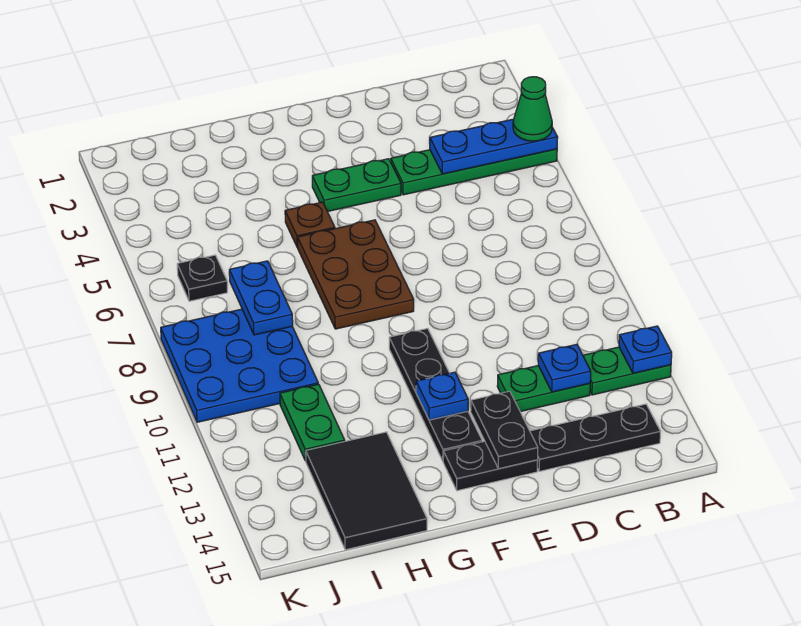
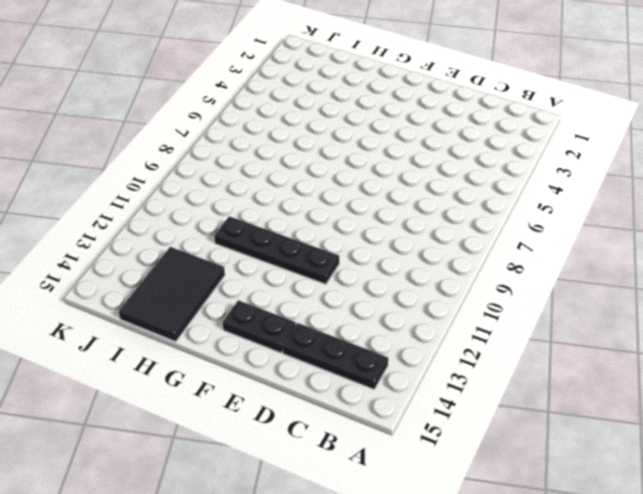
black plate E11:H11 level 1 -> black plate F10:F13 level 1
none -> green plate A4:D4 level 1
none -> green plate A12:B12 level 1
none -> green plate C12:D12 level 1

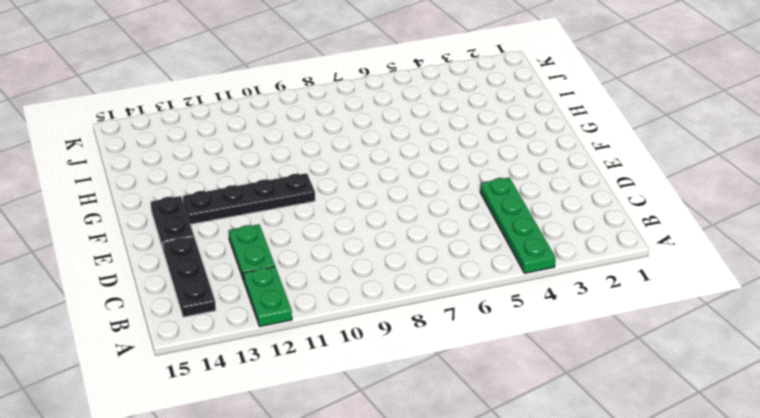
none -> green plate E4:F4 level 1
none -> brown plate F6:G8 level 1
none -> brown plate G5 level 1

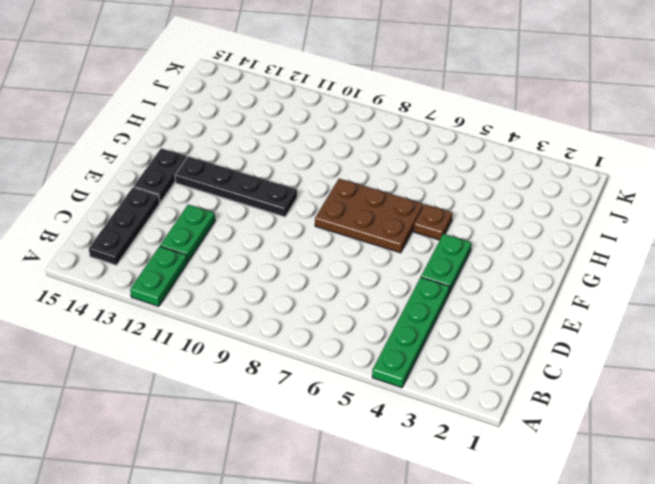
none -> black tile H13:I15 level 1
none -> blue plate I8:K10 level 1
none -> green plate I11:I12 level 1

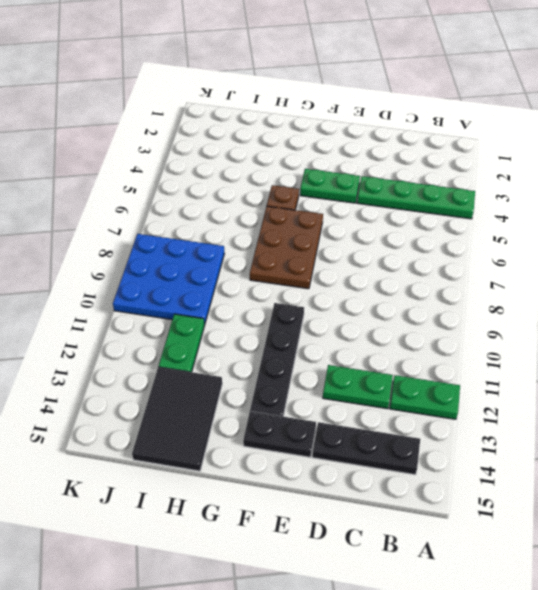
none -> black plate J6 level 1
none -> blue plate A4:C4 level 2
none -> blue plate A12 level 2

